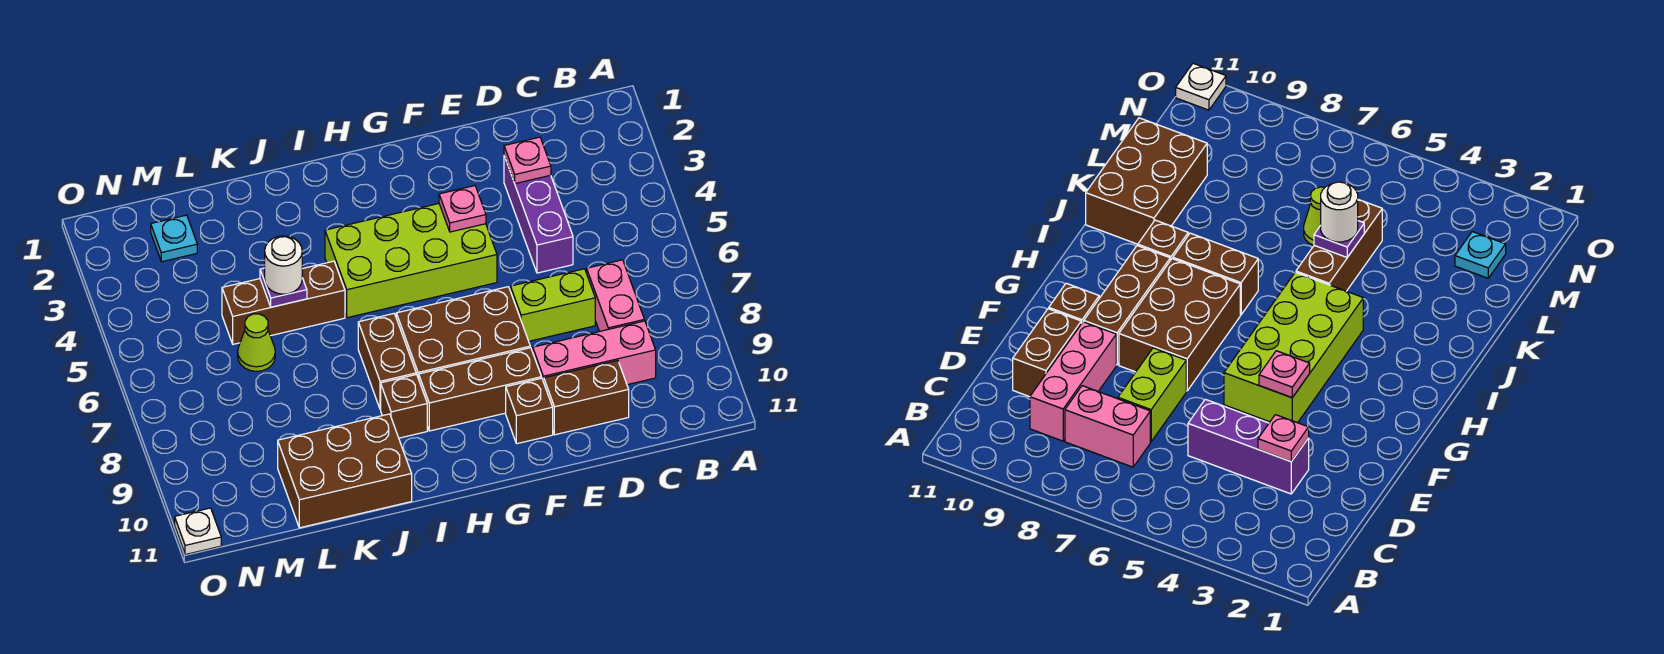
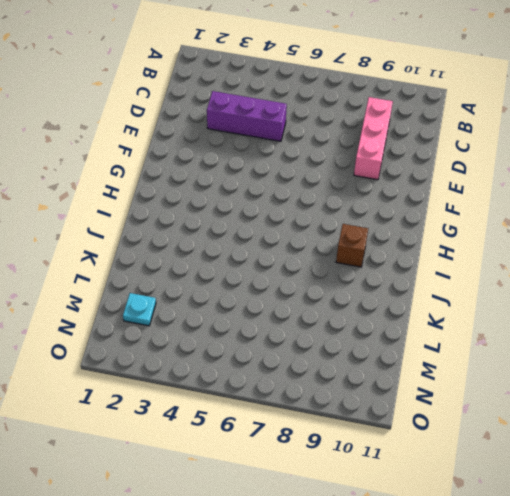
none -> pink brick C7:C8 level 1
none -> lime brick D7:E7 level 1
none -> brown brick D10:E10 level 1

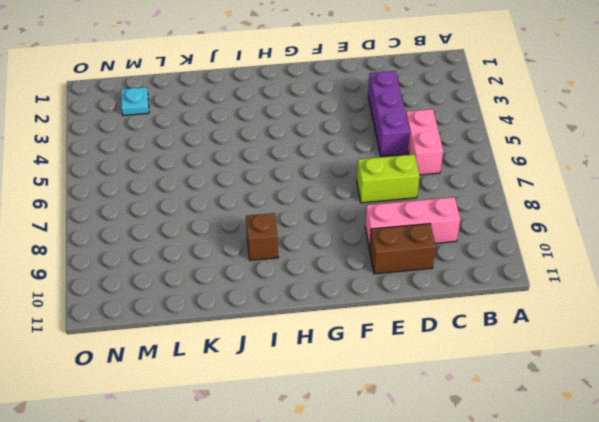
pink brick C5:C6 level 1 -> pink brick C7:C8 level 1
none -> lime brick F4:I5 level 1
none -> brown brick F7:H8 level 1
none -> brown brick F9:H9 level 1

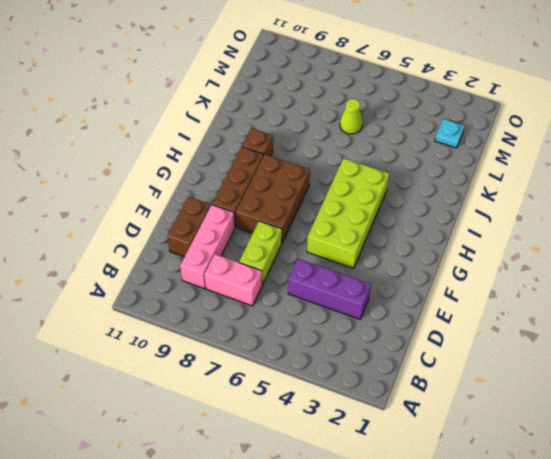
none -> brown brick F10 level 1
none -> brown brick I7:I8 level 1
none -> brown brick J5:L5 level 1

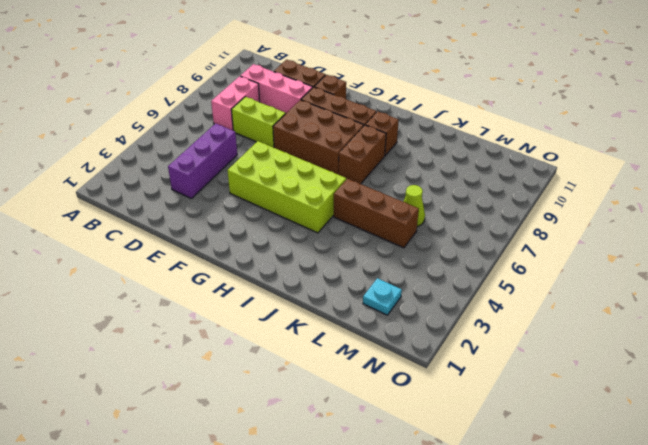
none -> brown brick J10:L11 level 1
none -> white plate O11 level 1
none -> pink plate D3 level 2

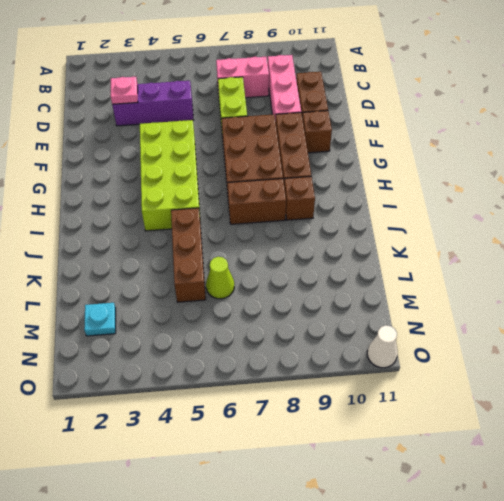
white cone O11 level 1 -> white plate O11 level 1
none -> brown brick J10:L11 level 1
none -> pink plate F4 level 2
none -> purple plate K5 level 2

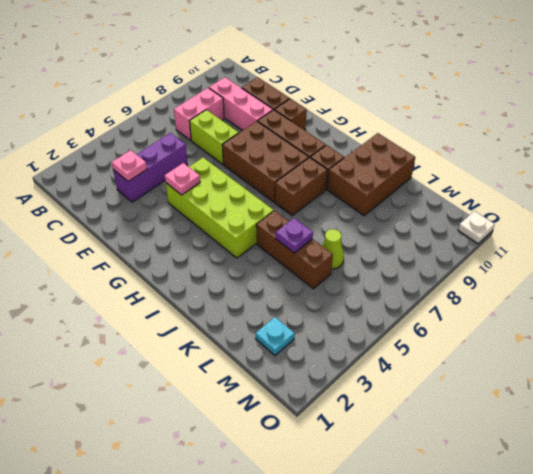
brown brick J9:K11 level 1 -> brown brick J10:L11 level 1
none -> white round brick K5 level 3

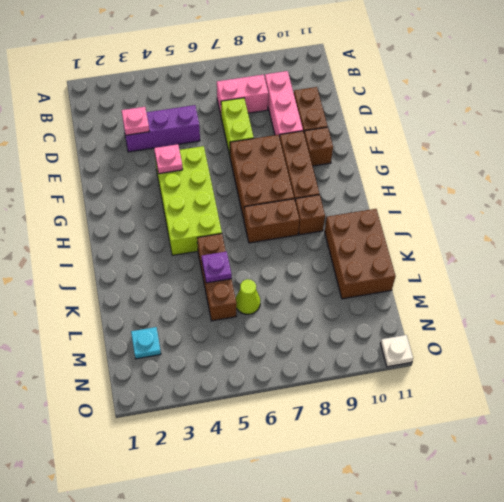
none -> white round brick K5 level 3

